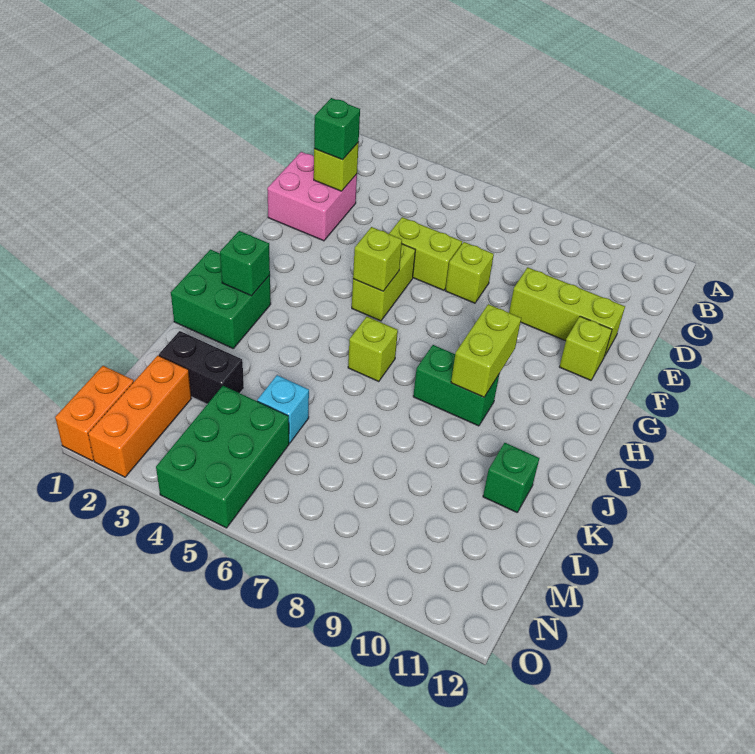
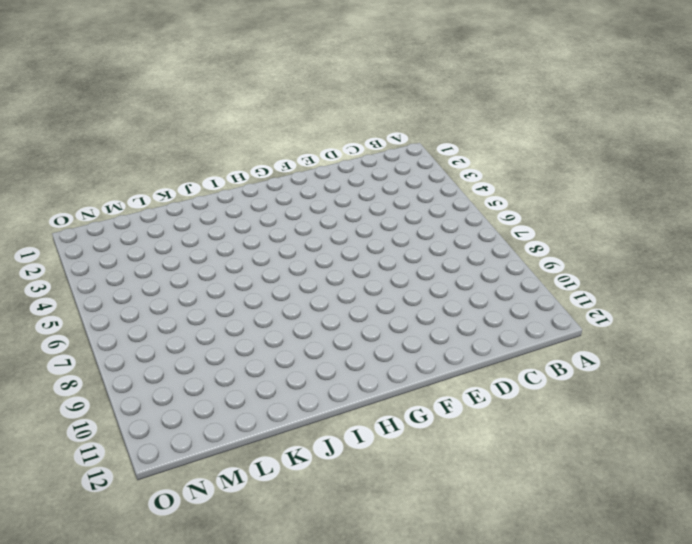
none -> pink brick D1:E2 level 1
none -> lime brick E5:E6 level 1
none -> lime brick E7 level 1

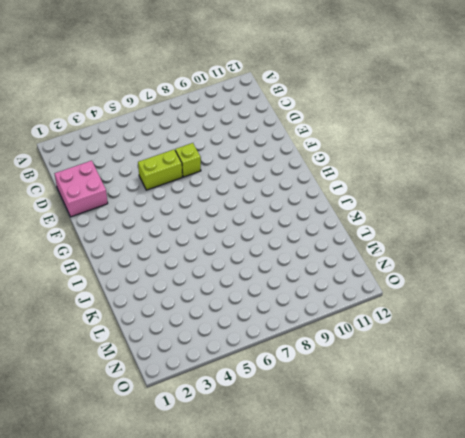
none -> lime brick E9:E11 level 1
none -> lime brick F5:G5 level 1
none -> lime brick F11 level 1

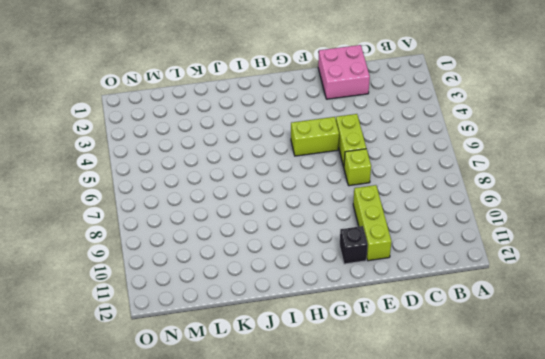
black brick F11 level 1 -> lime brick F11 level 1
none -> green brick I1:J2 level 1
none -> lime brick I6 level 1
none -> green brick I8:I9 level 1

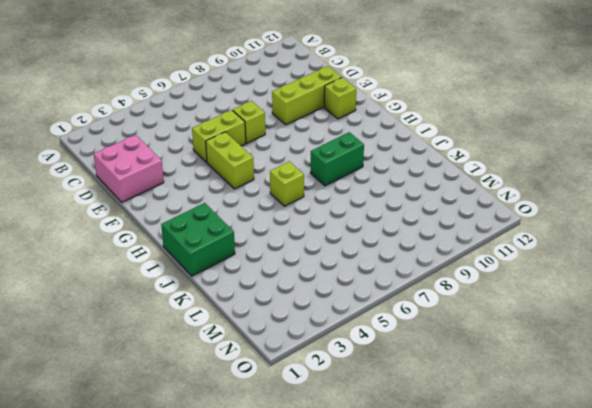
none -> green brick K11 level 1
none -> black brick L2:L3 level 1
none -> cyan brick L5 level 1

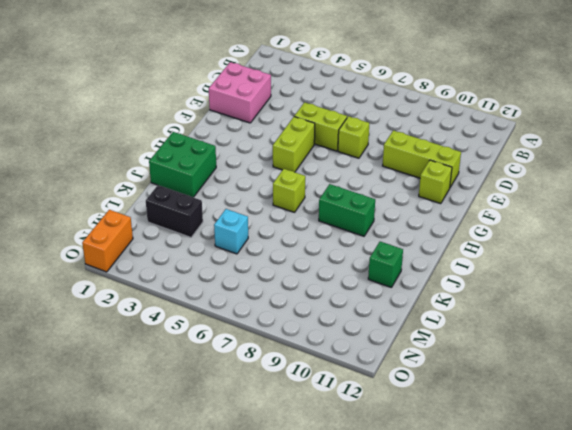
none -> orange brick M2:O2 level 1
none -> green brick M4:O5 level 1
none -> lime brick D2 level 2

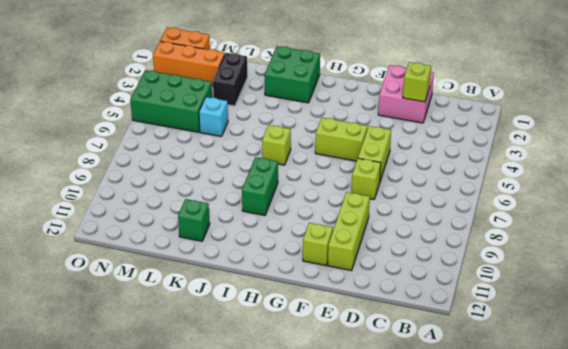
none -> lime brick G5 level 2
none -> lime brick H9:I9 level 2
none -> green brick I2 level 2

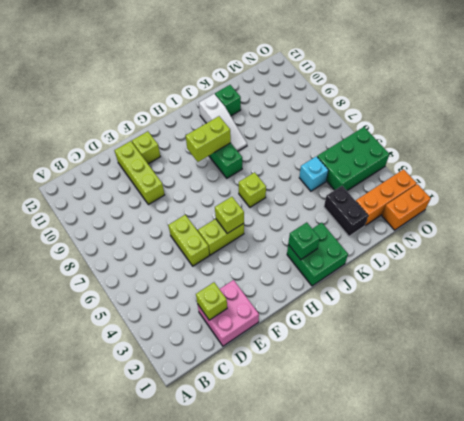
white slope J9:J11 level 1 top 11 -> none
none -> lime brick E7 level 1
none -> green brick D2 level 3

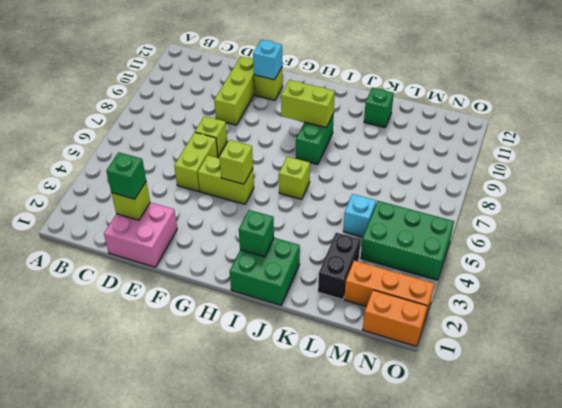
cyan brick F11 level 2 -> none

